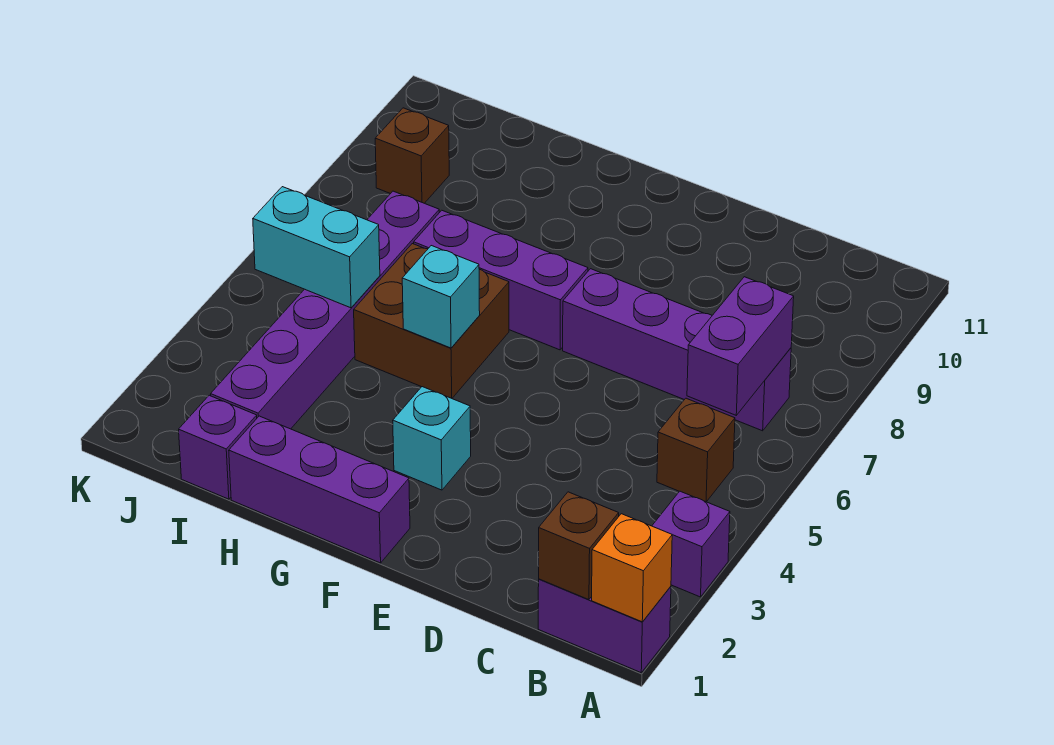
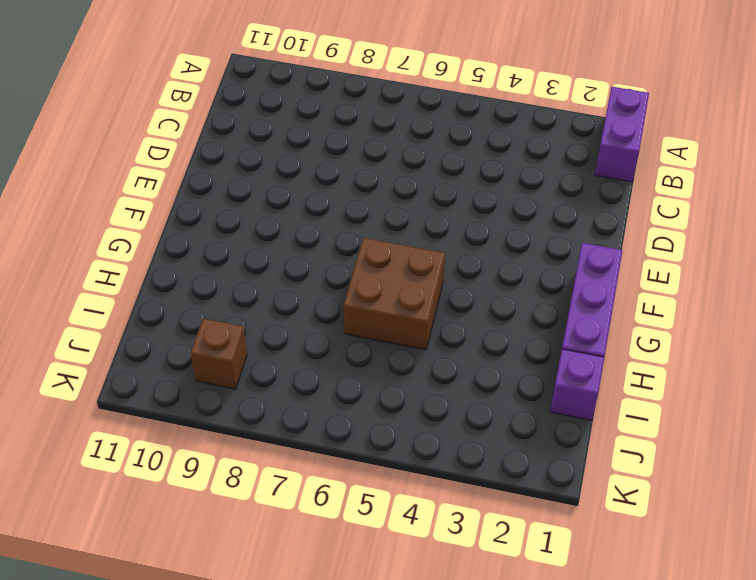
none -> purple brick A3 level 1
none -> brown brick B5 level 1
none -> purple brick B7:E7 level 1

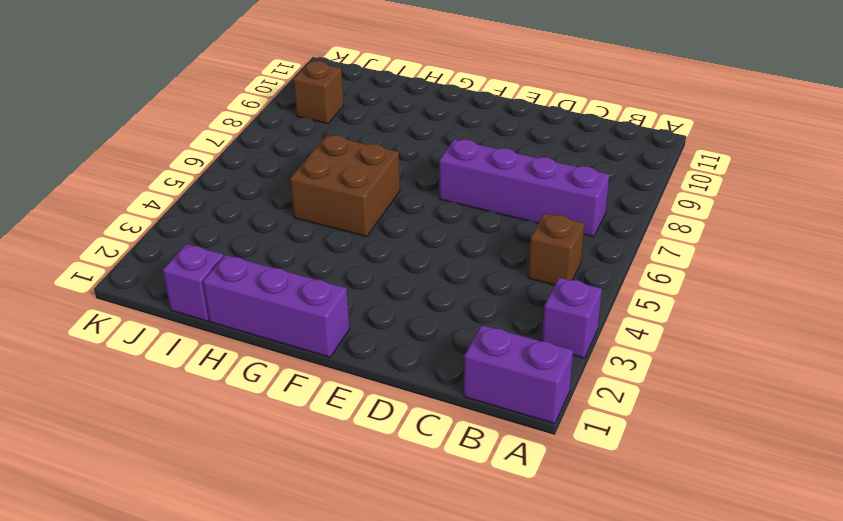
none -> cyan brick F3 level 1
none -> purple brick F7:H7 level 1
none -> purple brick I2:I7 level 1

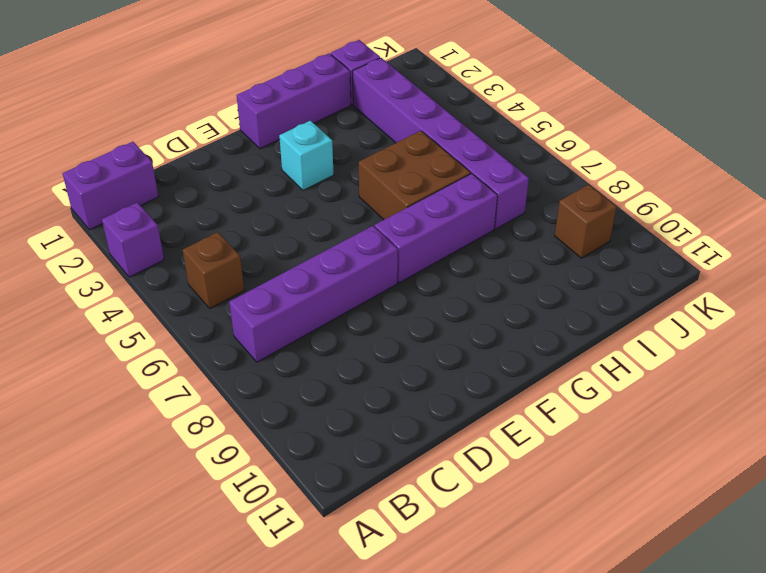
none -> orange brick A1 level 2
none -> brown brick B1 level 2
none -> purple brick B6:B7 level 2

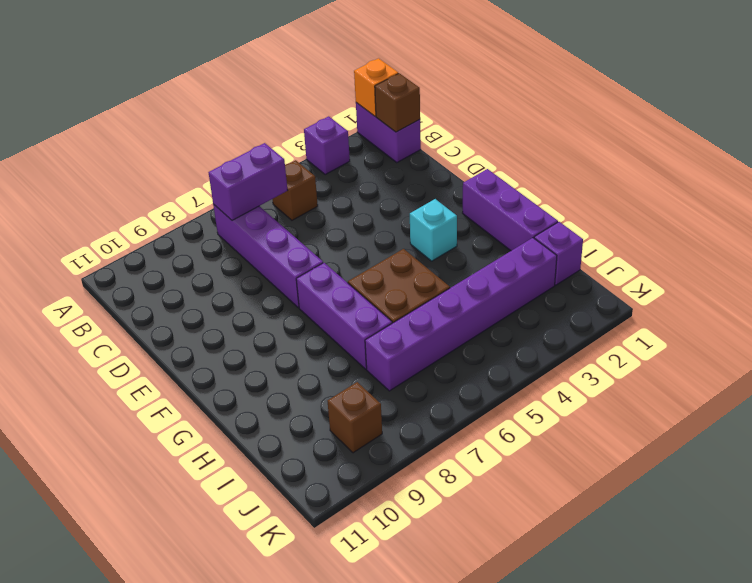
none -> cyan brick G5 level 2
none -> cyan brick I5:J5 level 2

